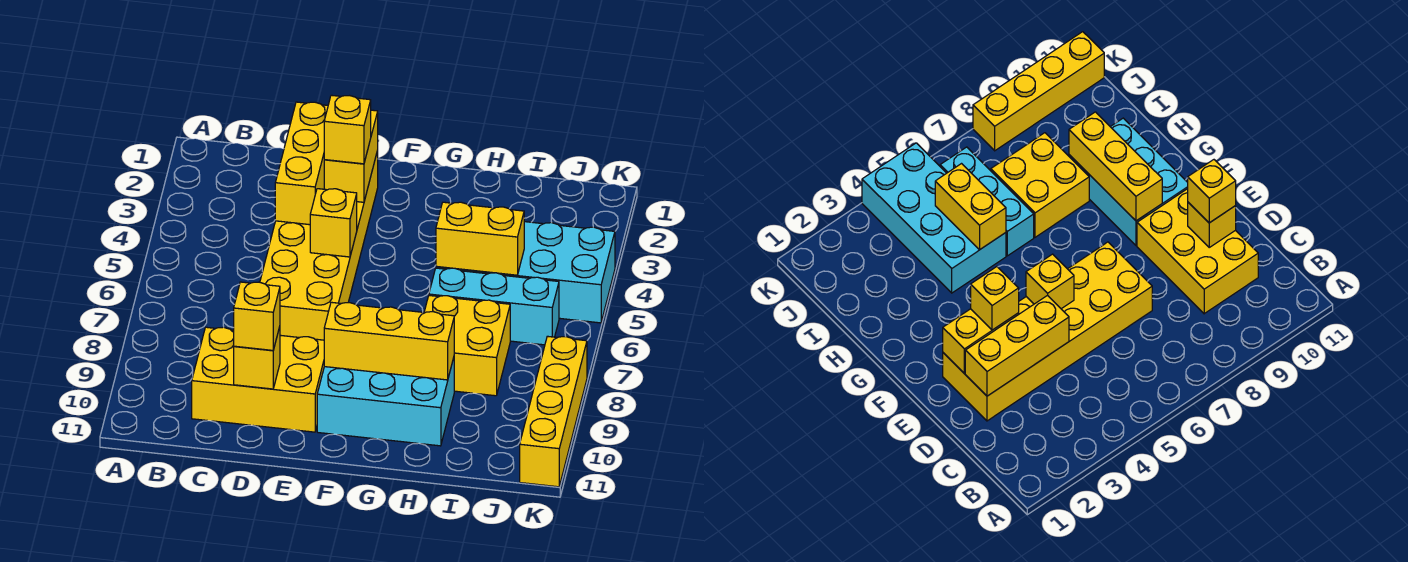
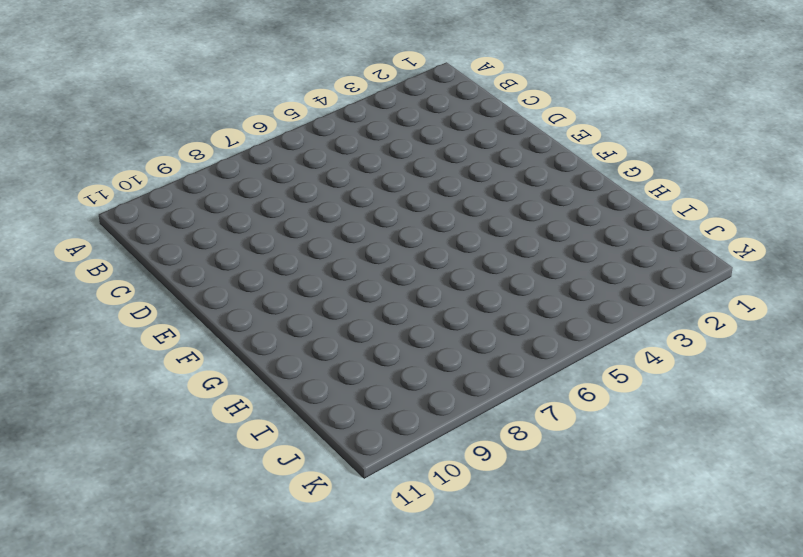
none -> yellow brick C9:E10 level 1
none -> yellow brick D2:E7 level 1
none -> cyan brick F9:H10 level 1

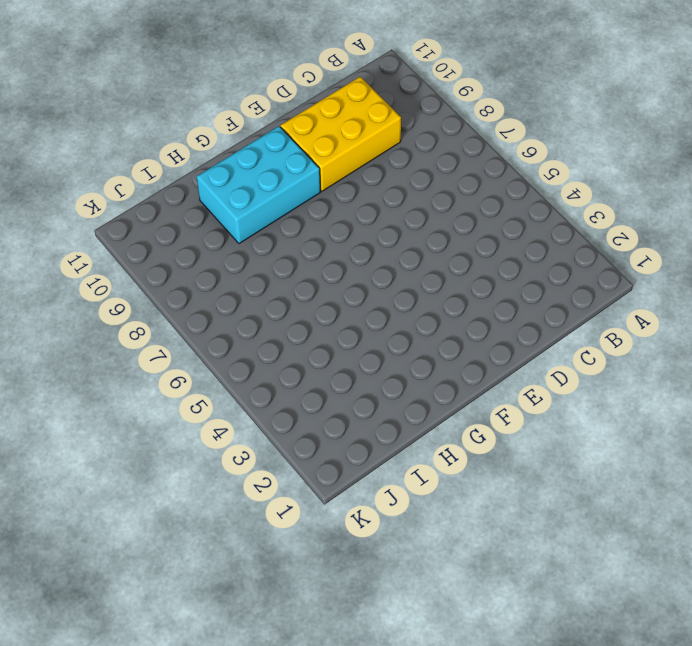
none -> yellow brick D2:E7 level 1
none -> cyan brick H4:K5 level 1
none -> cyan brick H6:J6 level 1

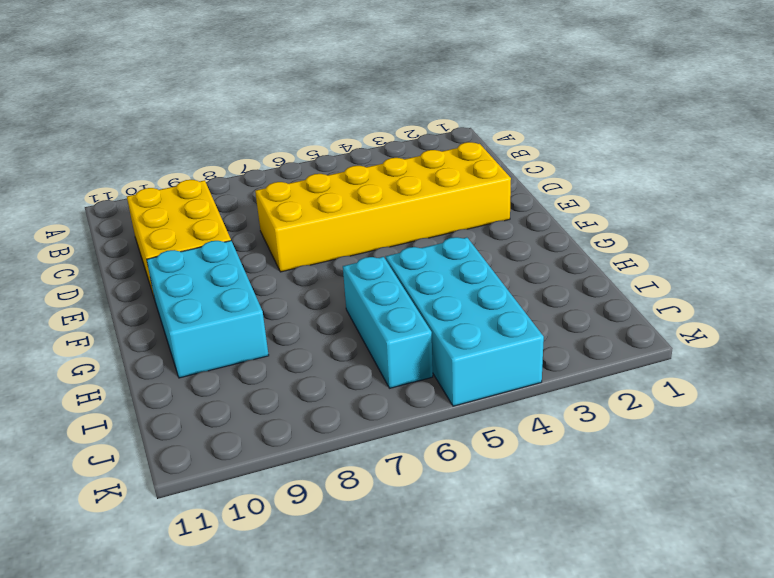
none -> yellow brick H7:I8 level 1
none -> yellow brick K8:K11 level 1
none -> yellow brick D2:D4 level 2

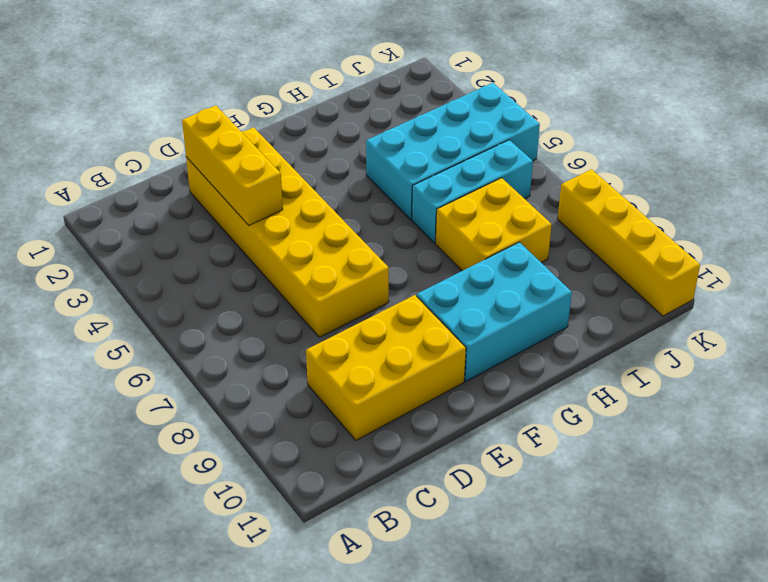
none -> yellow brick D10 level 2
none -> yellow brick E2:E3 level 2
none -> yellow brick E5 level 2

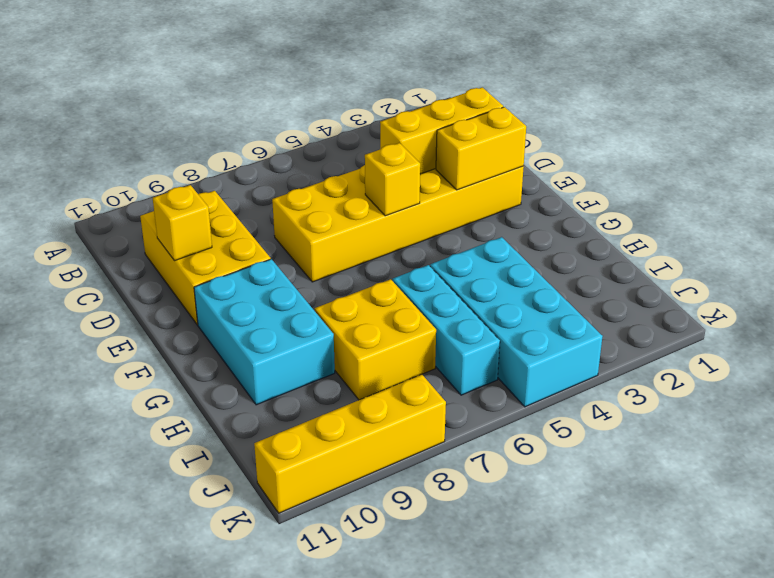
none -> yellow brick F9:H9 level 2
none -> yellow brick H5:I5 level 2
none -> yellow brick D10 level 3

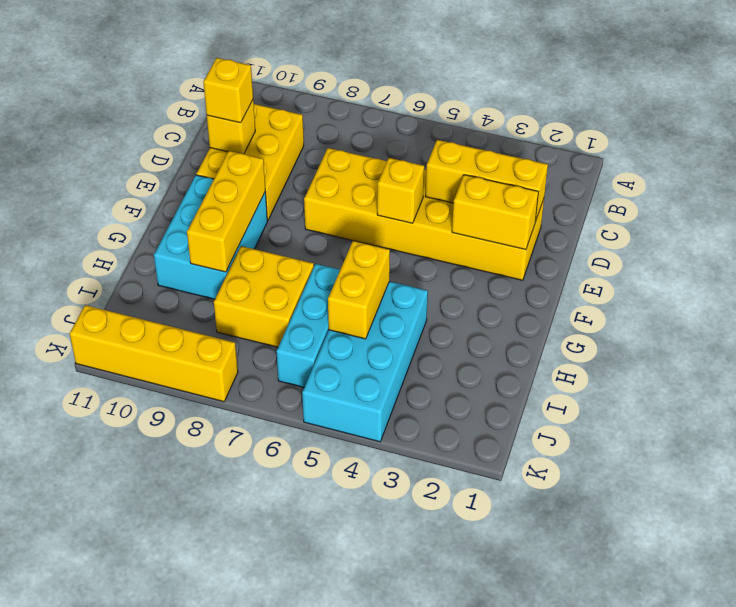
none -> yellow brick E3 level 3

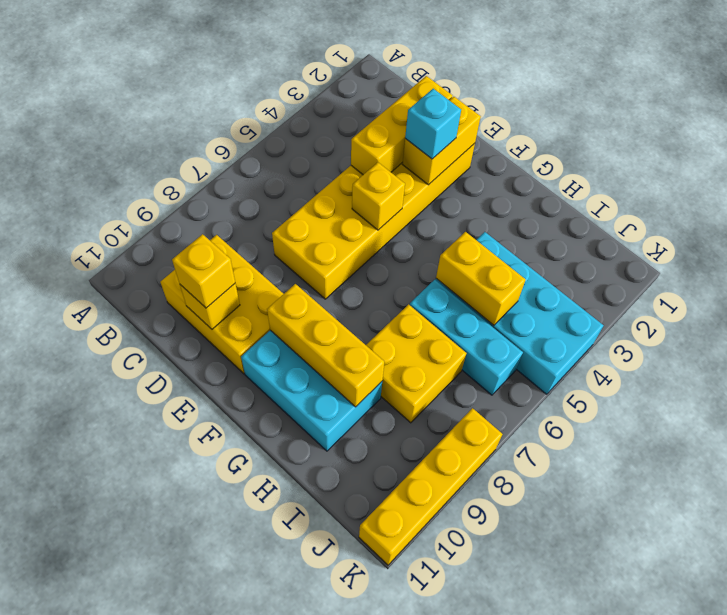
cyan brick E3 level 3 -> yellow brick E3 level 3

